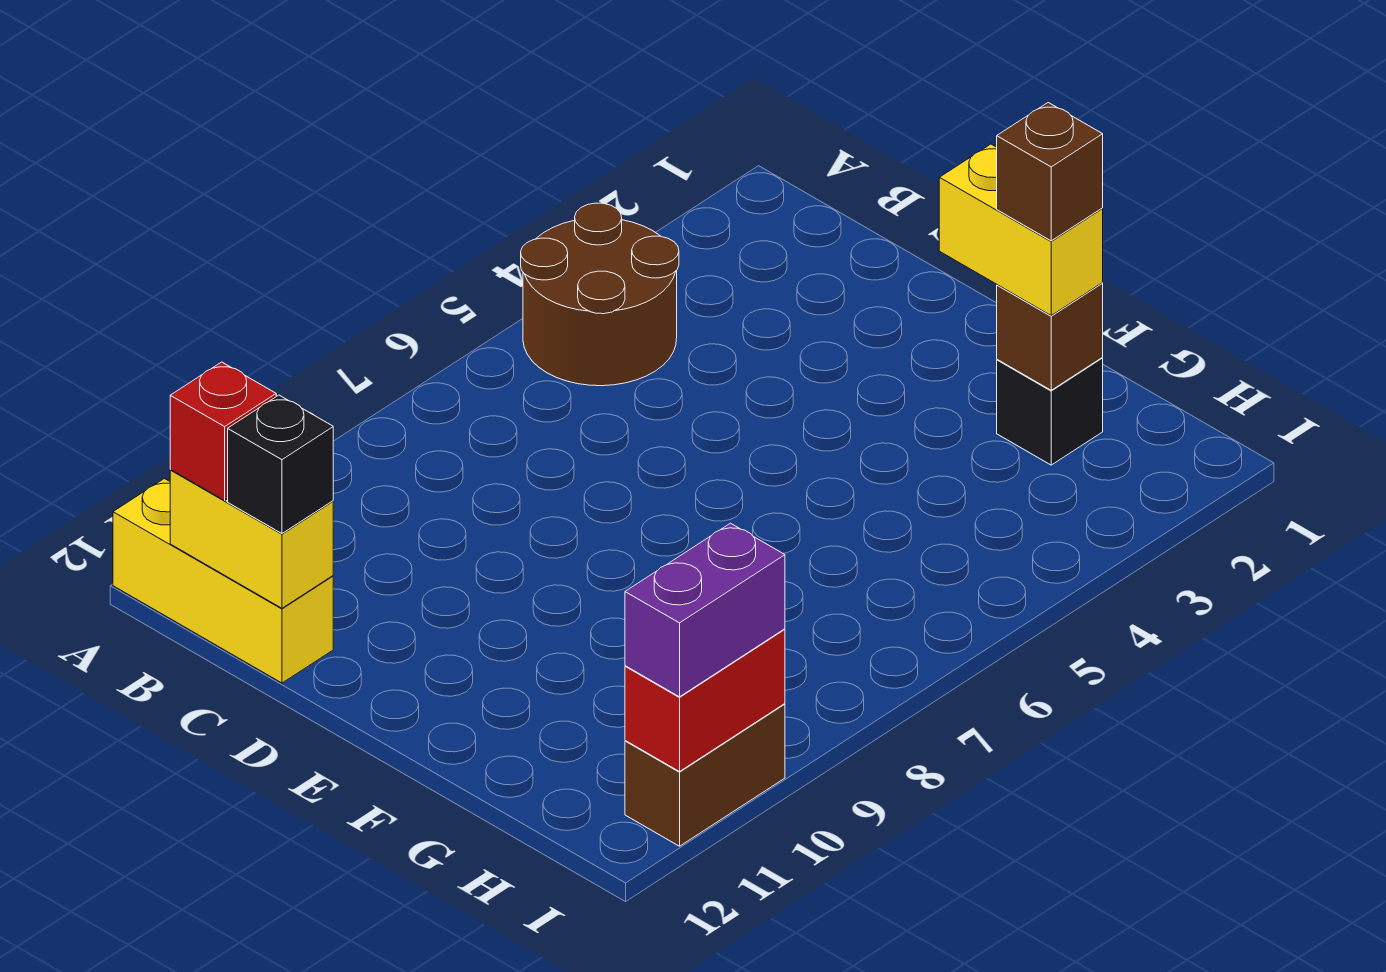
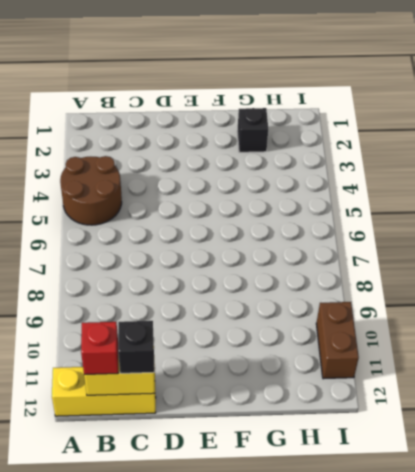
none -> brown brick G2 level 2
none -> red brick I10:I11 level 2
none -> yellow brick F2:G2 level 3

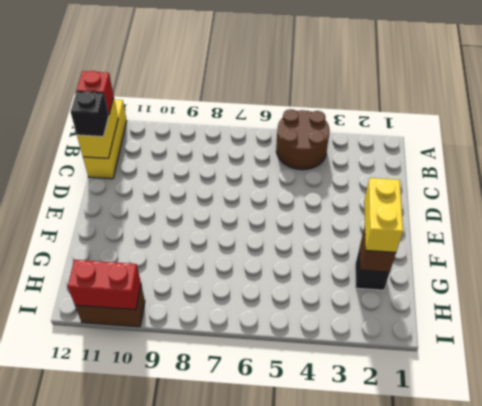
none -> purple brick I10:I11 level 3
none -> brown brick G2 level 4

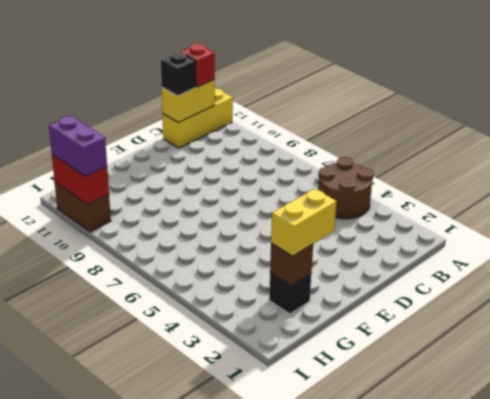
none -> brown brick G2 level 4

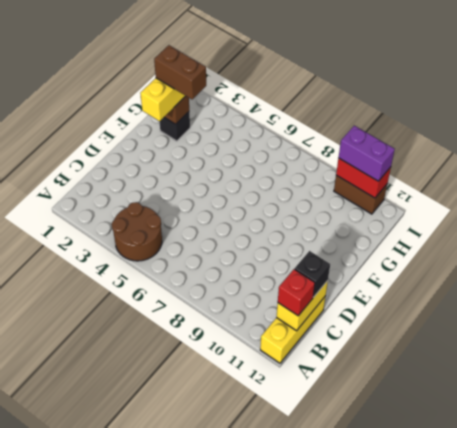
brown brick G2:G3 level 4 -> brown brick G2 level 4

